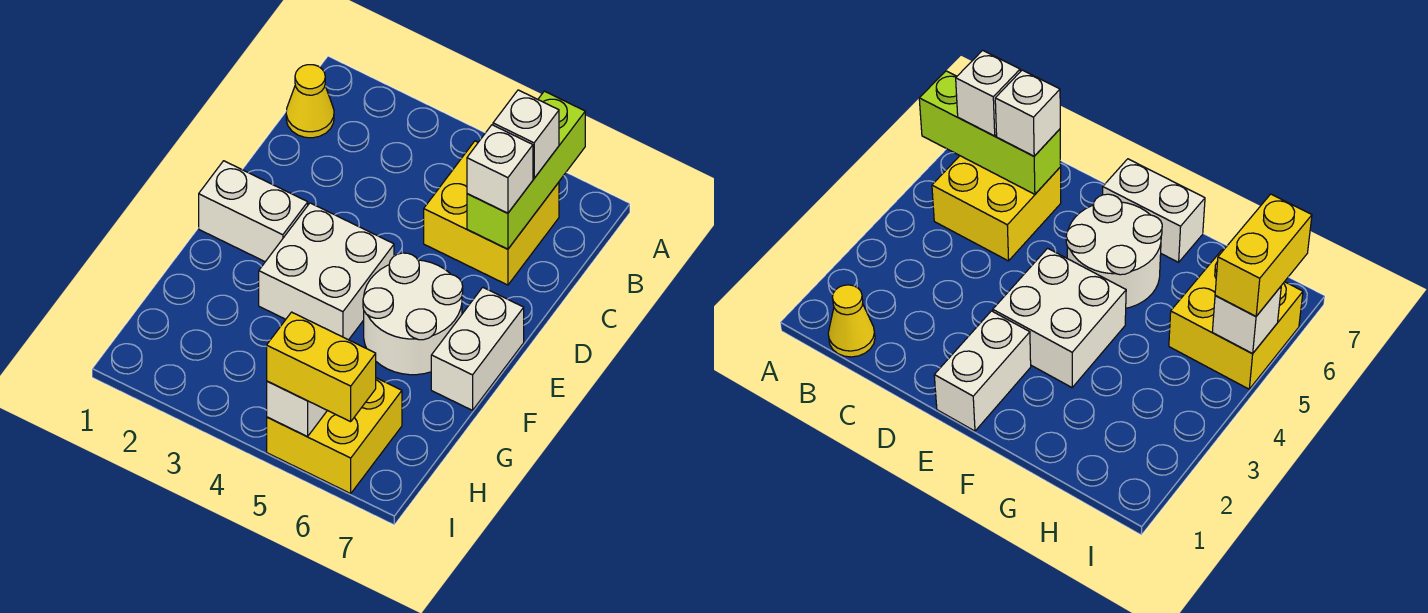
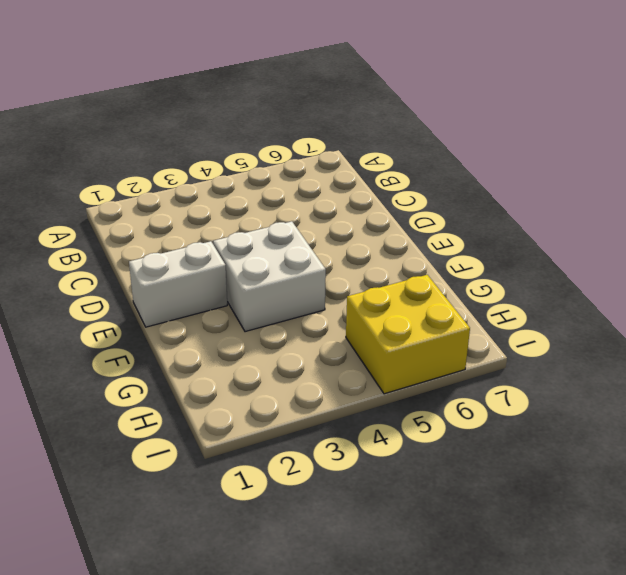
none -> yellow cone B1 level 1
none -> yellow brick B5:C6 level 1
none -> white round brick E5:F6 level 1

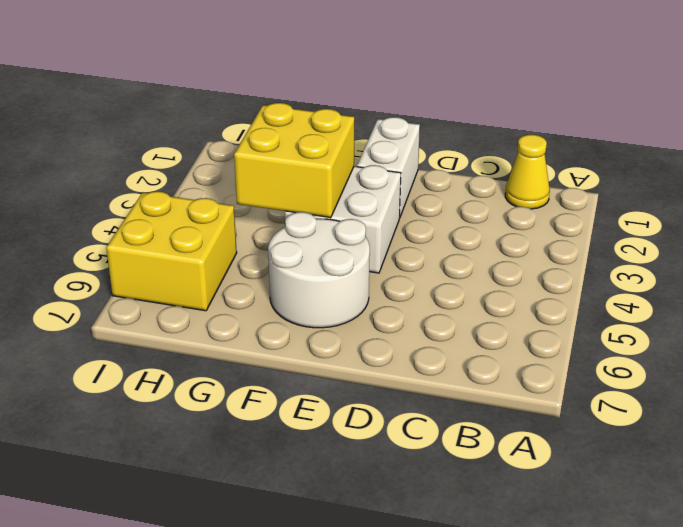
yellow brick F3:G4 level 2 -> yellow brick B5:C6 level 1
none -> white brick E7:F7 level 1
none -> lime brick A6:C6 level 2
none -> white brick I5 level 2

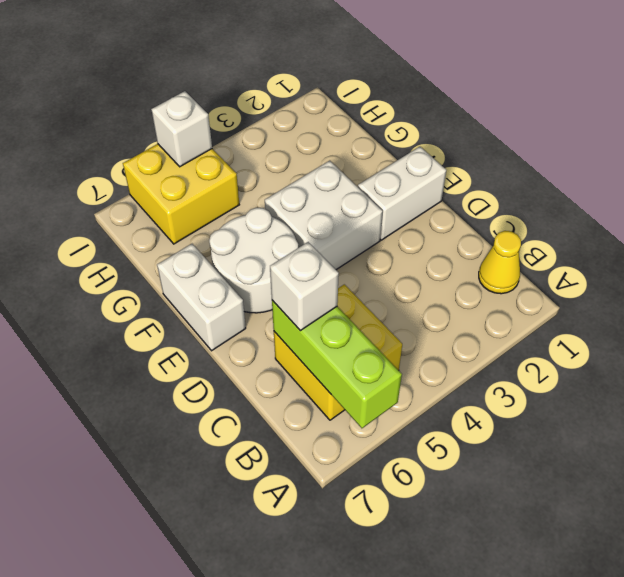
none -> white brick B6 level 3
none -> yellow brick I5:I6 level 3

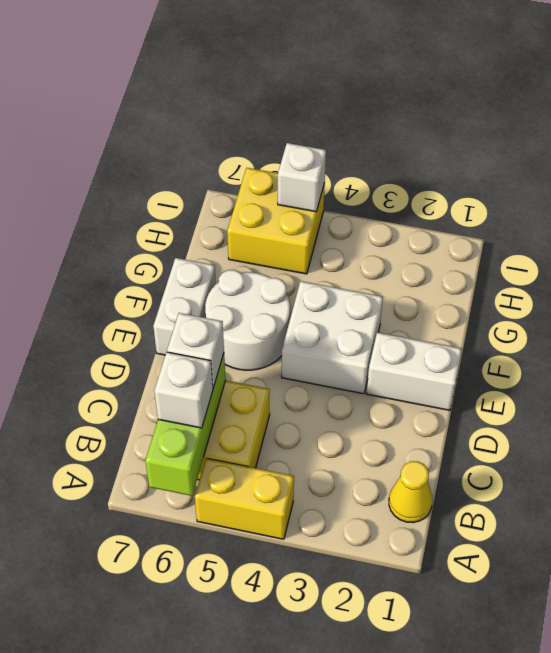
yellow brick A4:A5 level 1 -> yellow brick I5:I6 level 3

